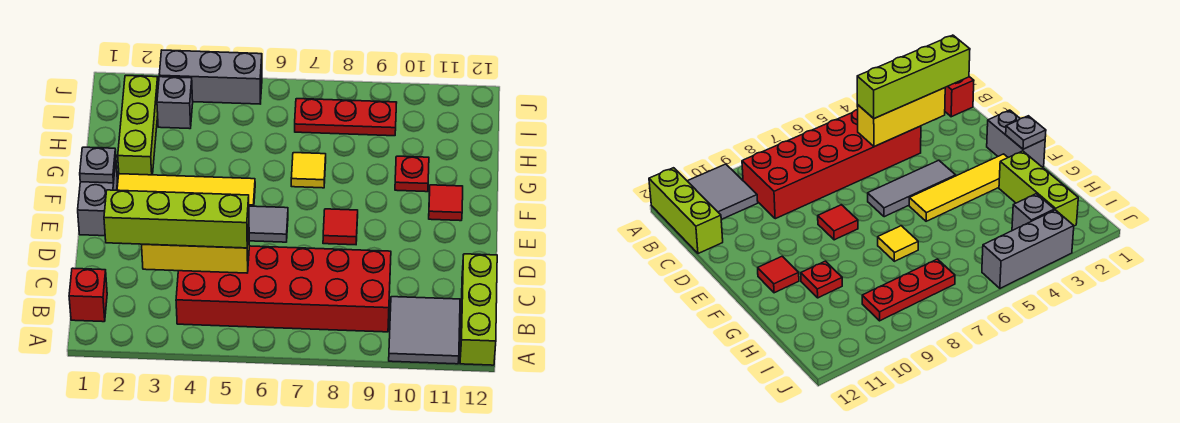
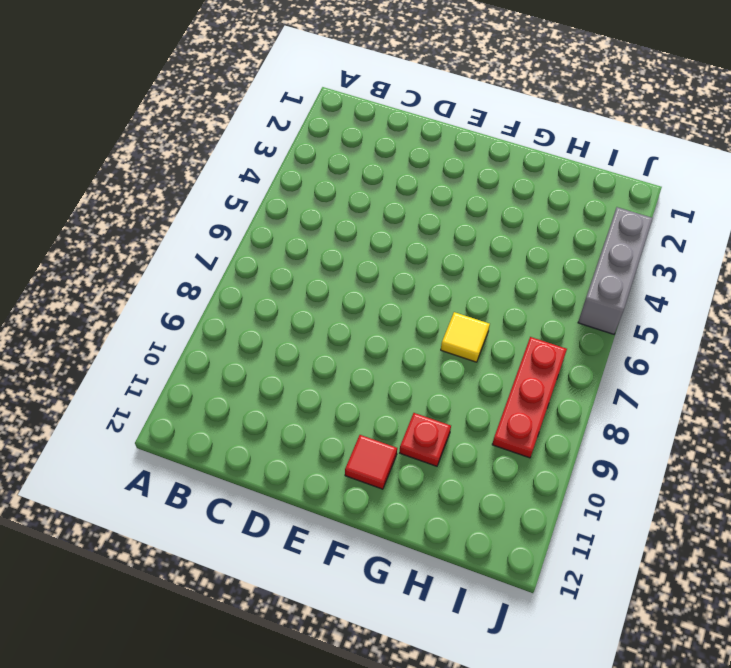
none -> grey tile A10:B11 level 1
none -> lime brick A12:C12 level 1
none -> red brick B1 level 1

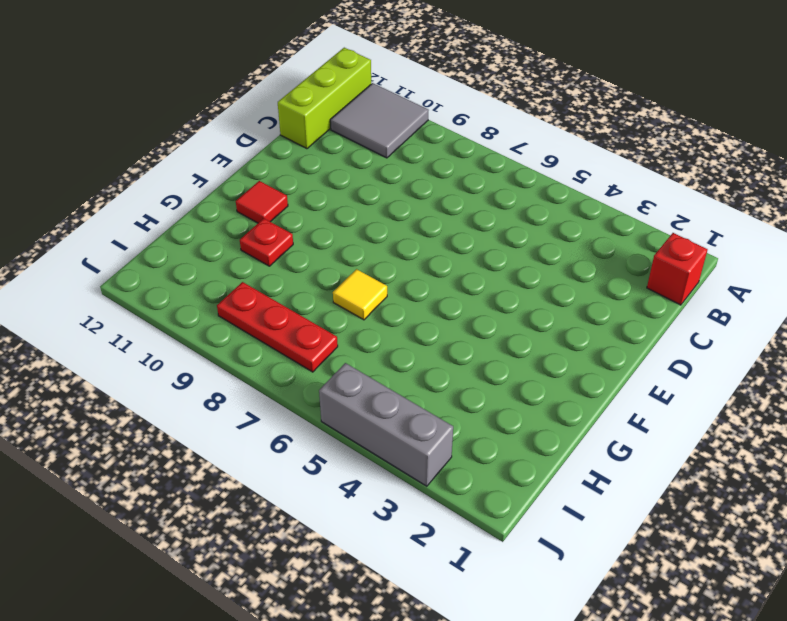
none -> red brick B4:C9 level 1
none -> grey brick E1:F1 level 1
none -> grey tile E4:E6 level 1

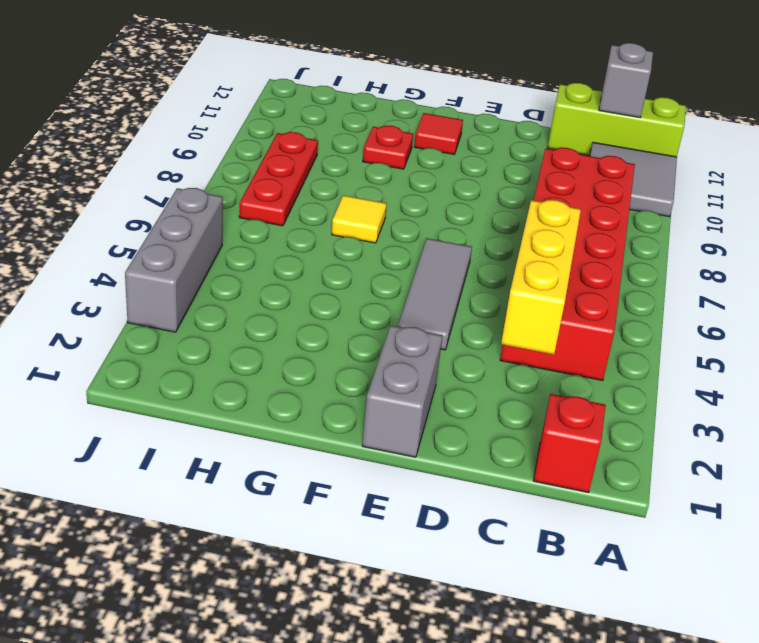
grey brick B12 level 2 -> grey brick I3 level 1
grey brick E1:E2 level 1 -> grey brick E1:F1 level 1
none -> red tile E8 level 1
none -> yellow tile F2:F5 level 1
none -> lime brick G2:I2 level 1

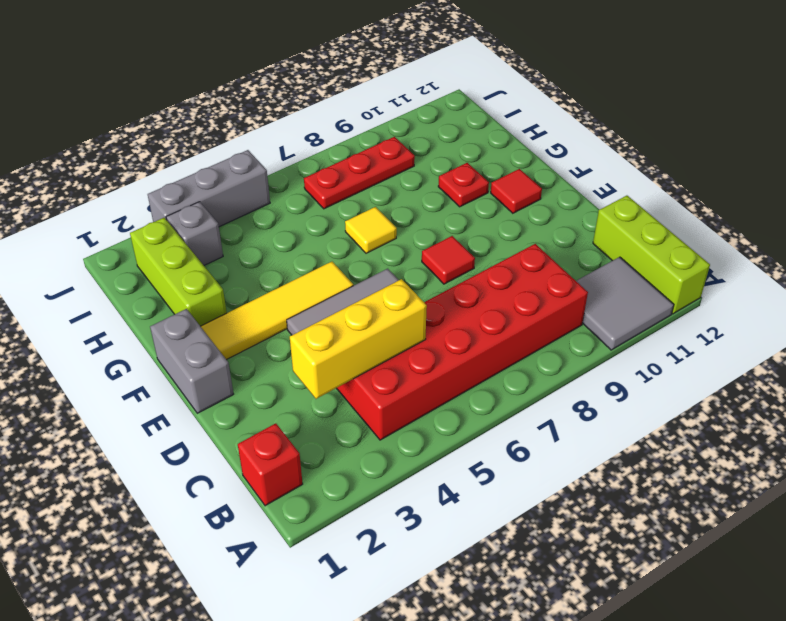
none -> grey plate F1 level 2
none -> lime brick C2:C5 level 3

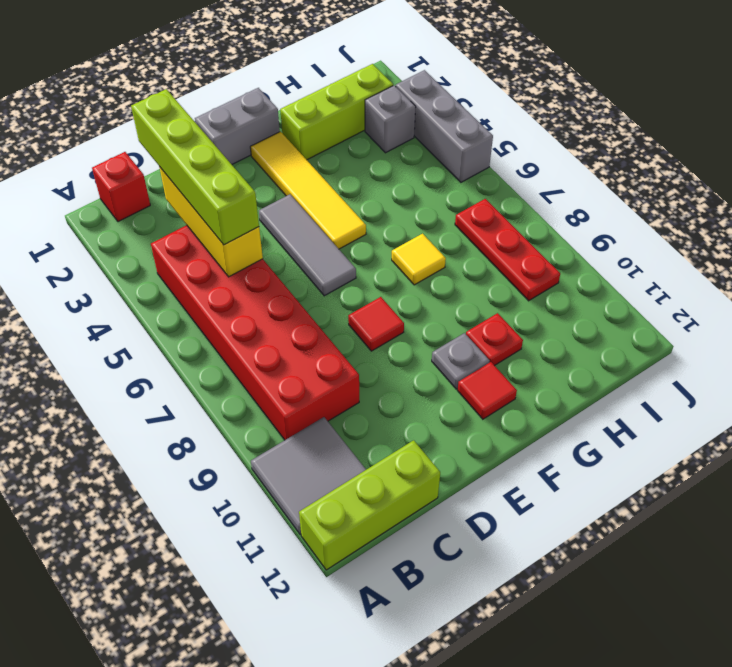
grey plate F10 level 1 -> grey plate F1 level 2

